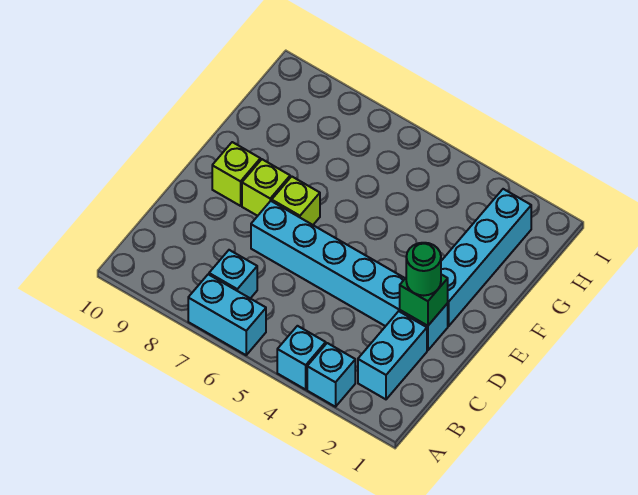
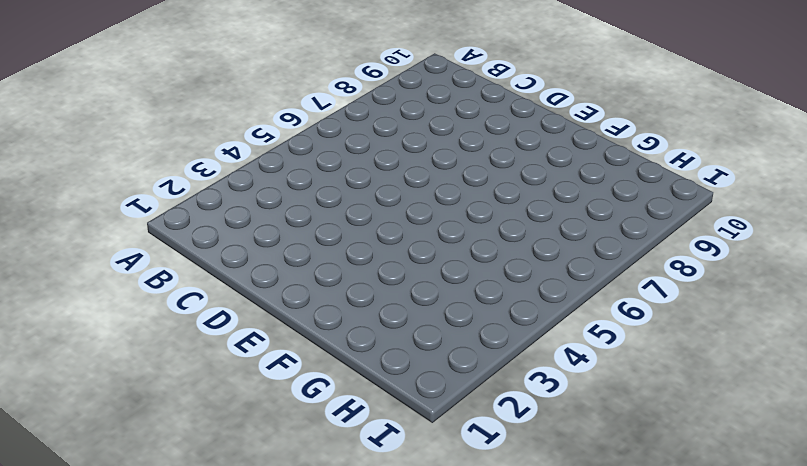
none -> cyan brick A3 level 1
none -> cyan brick A4 level 1
none -> cyan brick A6:A7 level 1

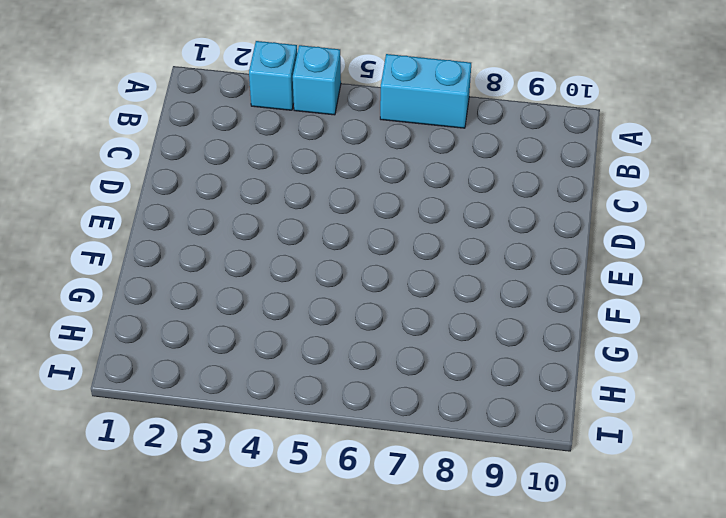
none -> cyan brick B2:C2 level 1
none -> cyan brick B7 level 1
none -> cyan brick D2:D7 level 1

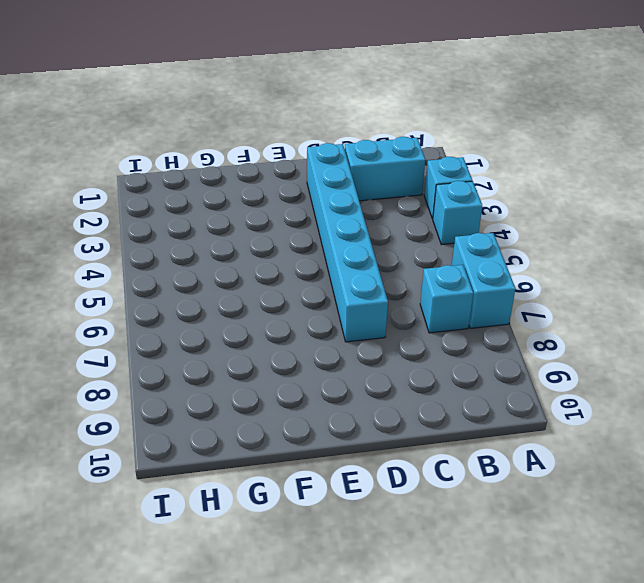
none -> cyan brick E2:H2 level 1
none -> lime brick E7 level 1
none -> lime brick E8 level 1

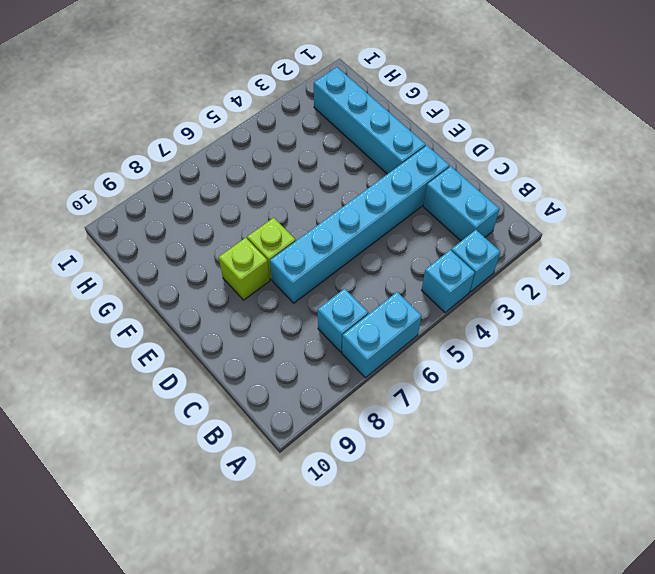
none -> lime brick E9 level 1
none -> green brick D2 level 2
none -> green round brick D2 level 3

